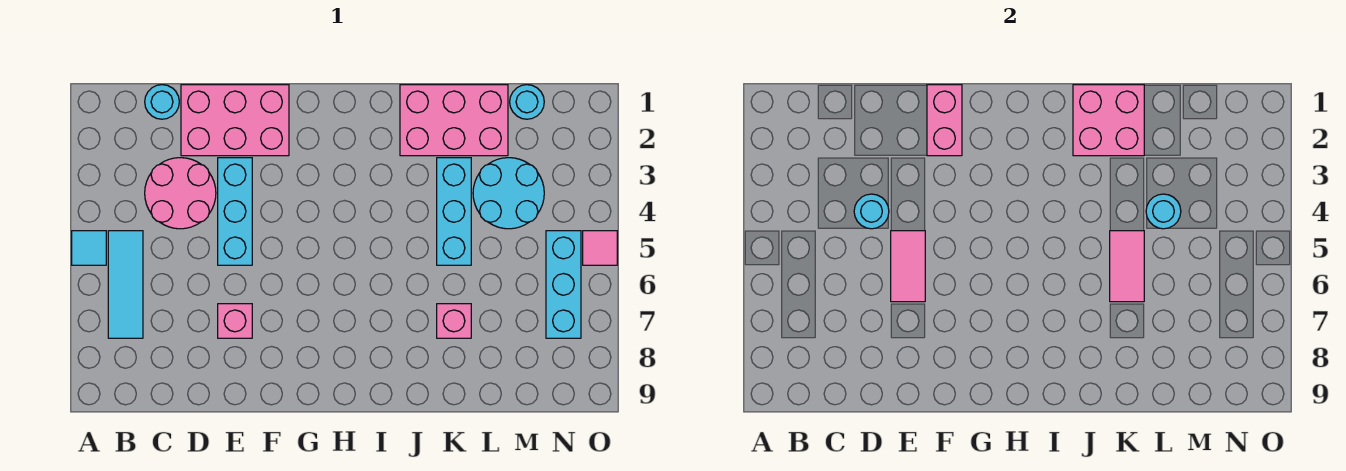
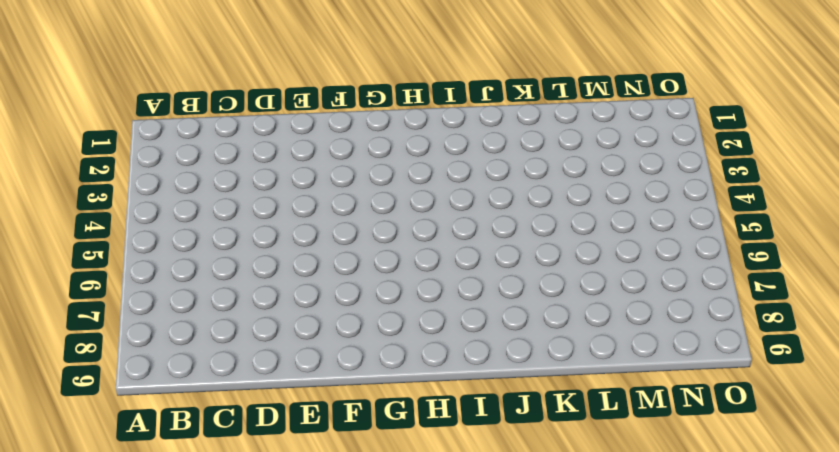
none -> cyan tile A5 level 1
none -> cyan tile B5:B7 level 1
none -> cyan round brick C1 level 1

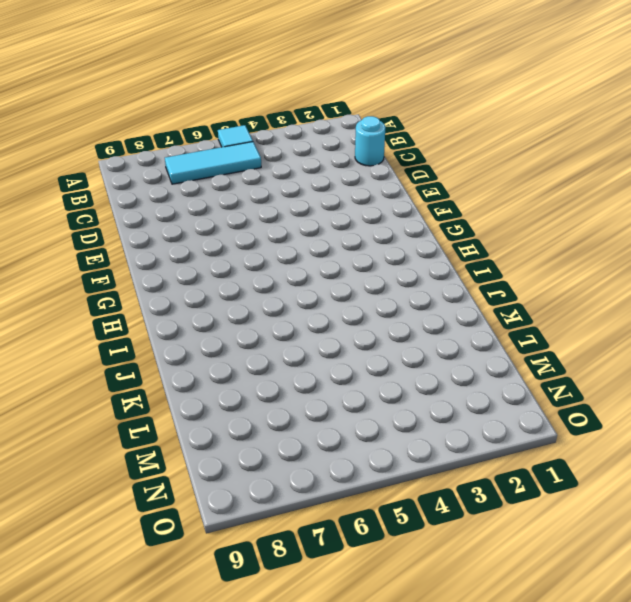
none -> pink round brick C3:D4 level 1
none -> pink brick D1:F2 level 1
none -> cyan brick E3:E5 level 1

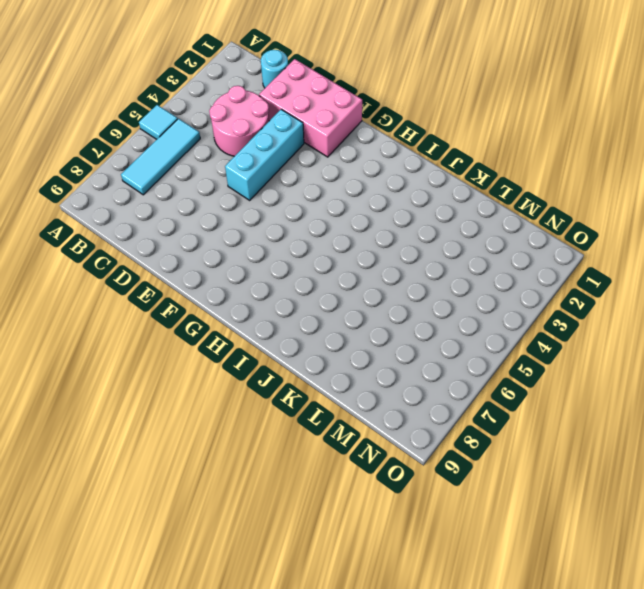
none -> pink brick E7 level 1
none -> pink brick J1:L2 level 1
none -> cyan brick K3:K5 level 1

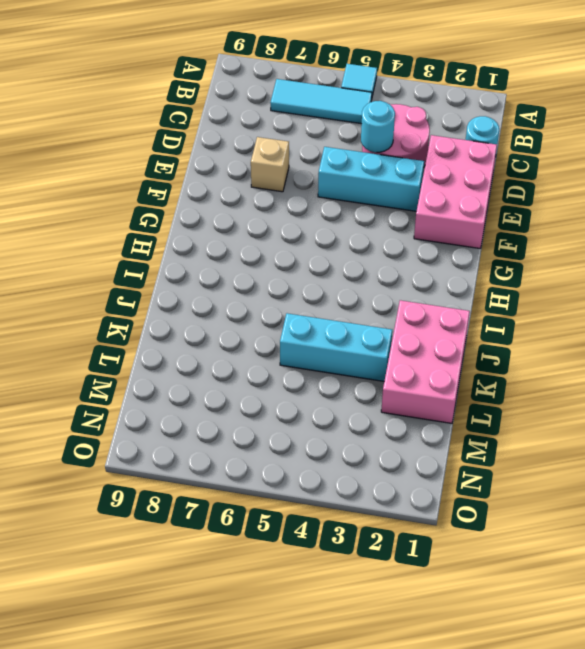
tan brick E7 level 1 -> pink brick E7 level 1
none -> pink brick K7 level 1
none -> cyan round brick L3:M4 level 1
none -> cyan round brick M1 level 1

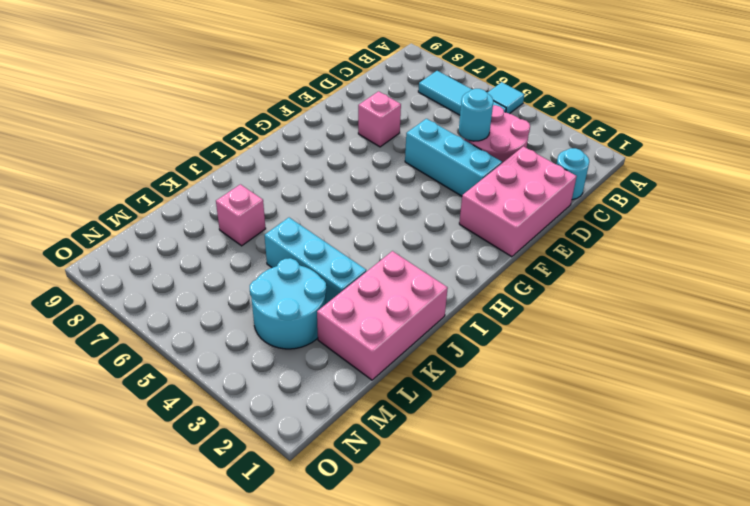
none -> cyan round brick M1 level 1
none -> cyan brick N5:N7 level 1
none -> pink tile O5 level 1

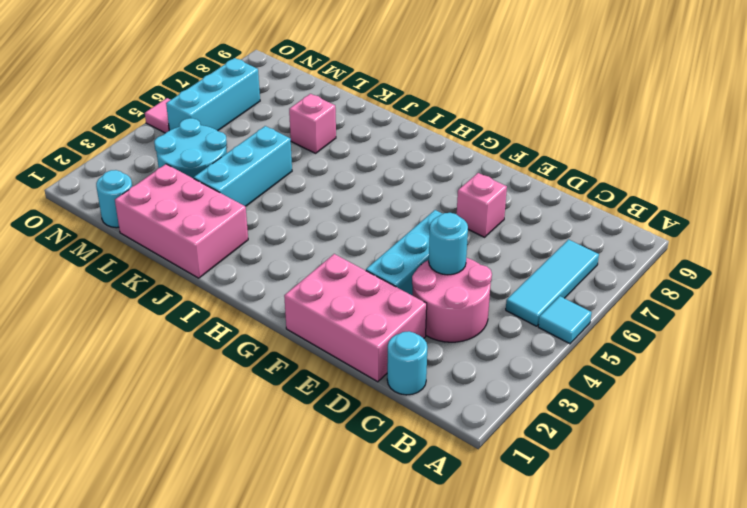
none -> pink tile E5:E6 level 2
none -> pink brick F1:F2 level 2
none -> pink brick J1:K2 level 2

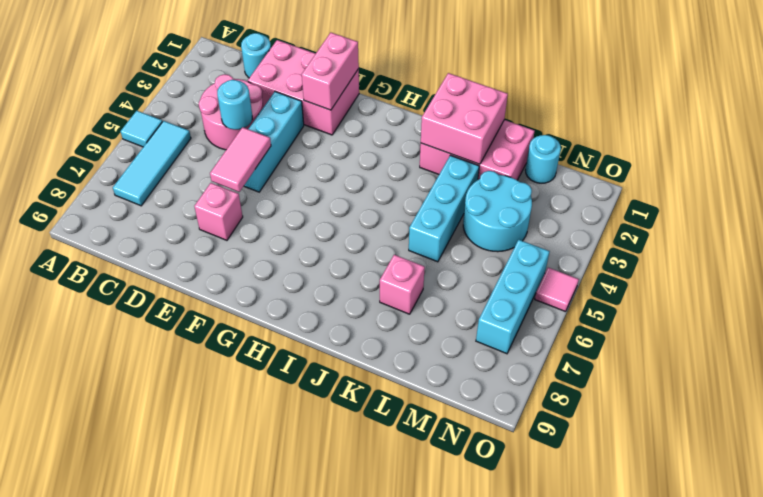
none -> pink tile K5:K6 level 2
none -> cyan round brick L4 level 2

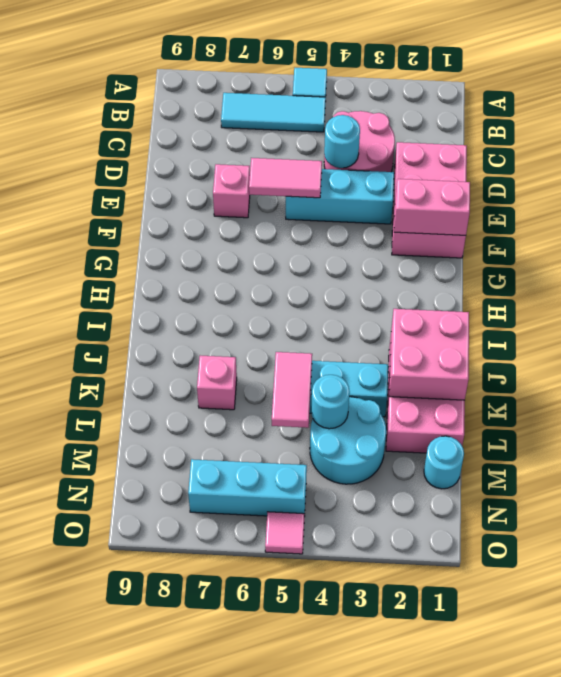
pink tile K5:L5 level 2 -> pink tile K5:K6 level 2
none -> cyan round brick C1 level 1

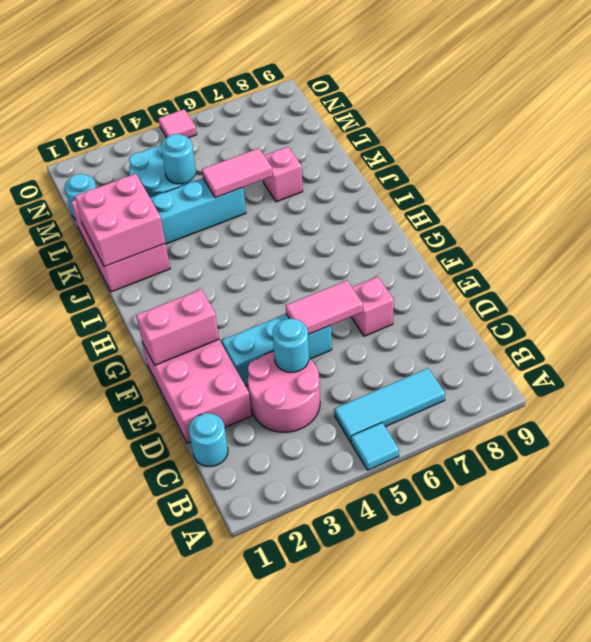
none -> cyan brick N5:N7 level 1

